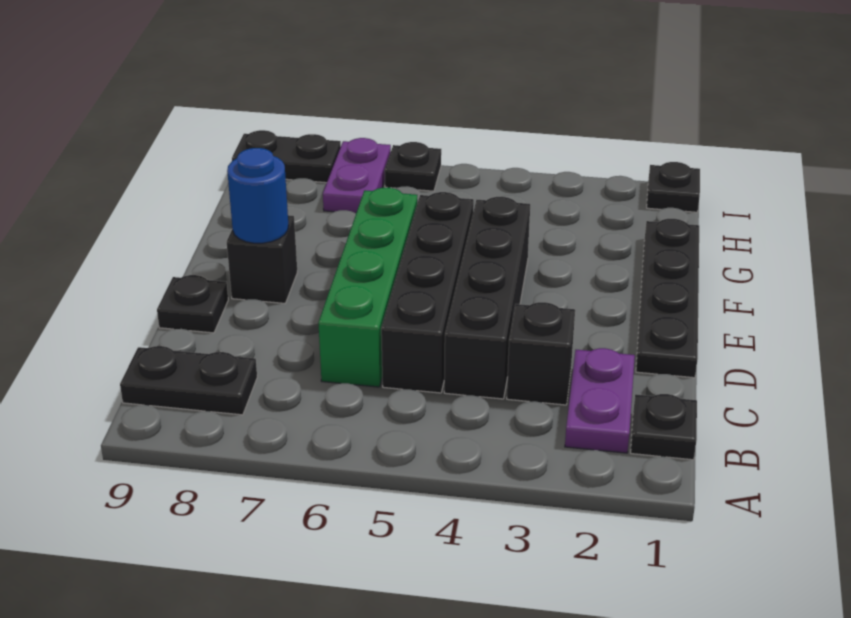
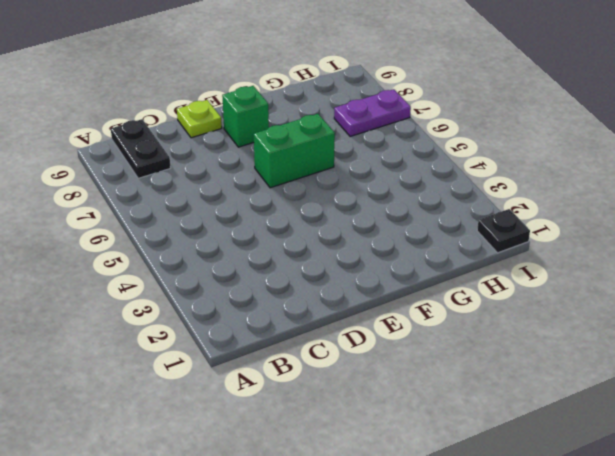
lime plate D9 level 1 -> black plate D9 level 1
green brick E6:F6 level 1 -> green brick C6:F6 level 1
green brick E8 level 1 -> black brick E8 level 1
none -> black plate B1 level 1
none -> purple plate B2:C2 level 1
none -> black brick C3 level 1

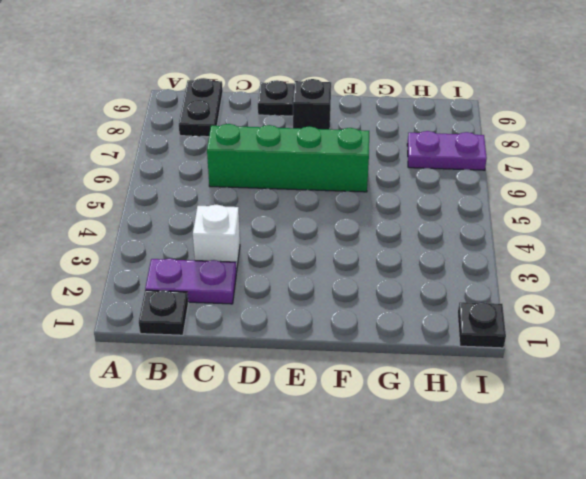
white brick C3 level 1 -> black brick C3 level 1
none -> black brick C4:F4 level 1
none -> black brick C5:F5 level 1
none -> black plate D1:G1 level 1

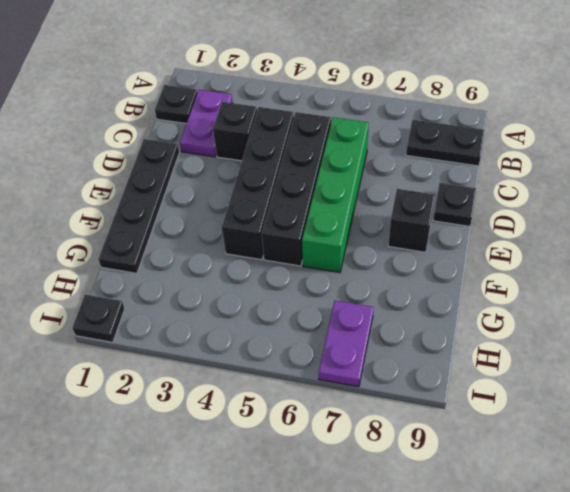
none -> black plate I6 level 1
none -> black plate I8:I9 level 1
none -> blue round brick E8 level 2

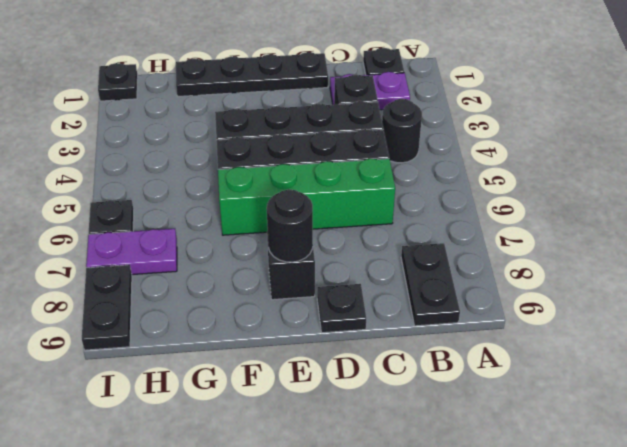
black round brick B4 level 1 -> none
black round brick E8 level 2 -> blue round brick E8 level 2

